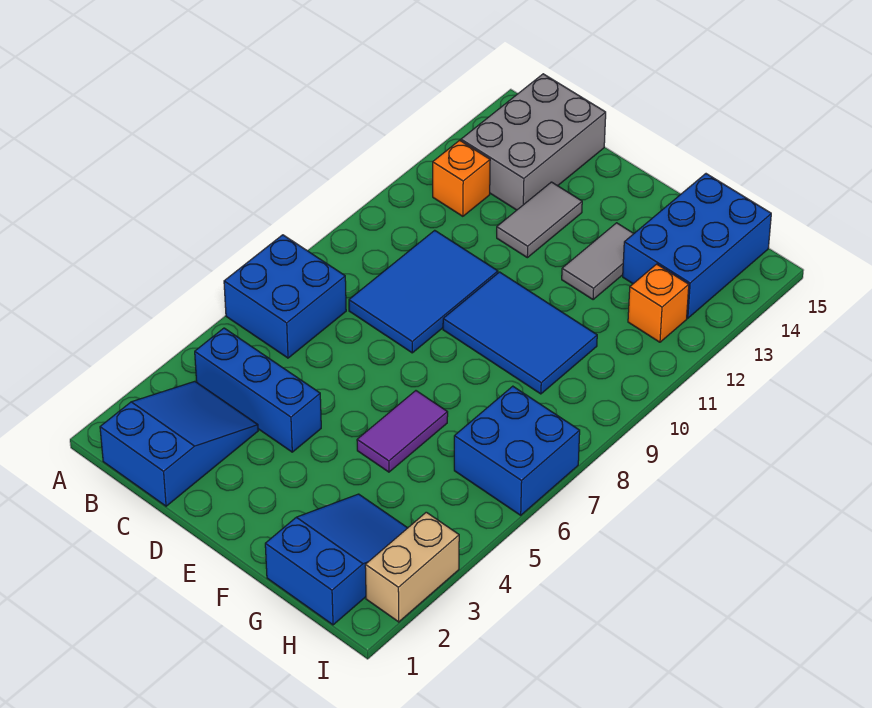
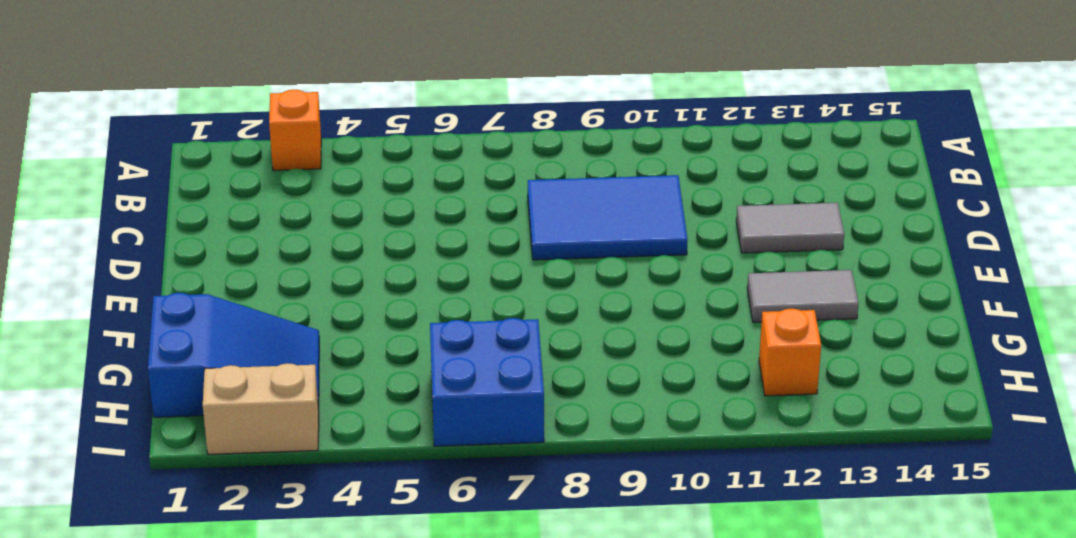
orange brick A3 level 1 -> orange brick B12 level 1
none -> blue brick A6:B7 level 1
none -> blue slope B1:C3 level 1 top 1
none -> blue brick B4:D4 level 1

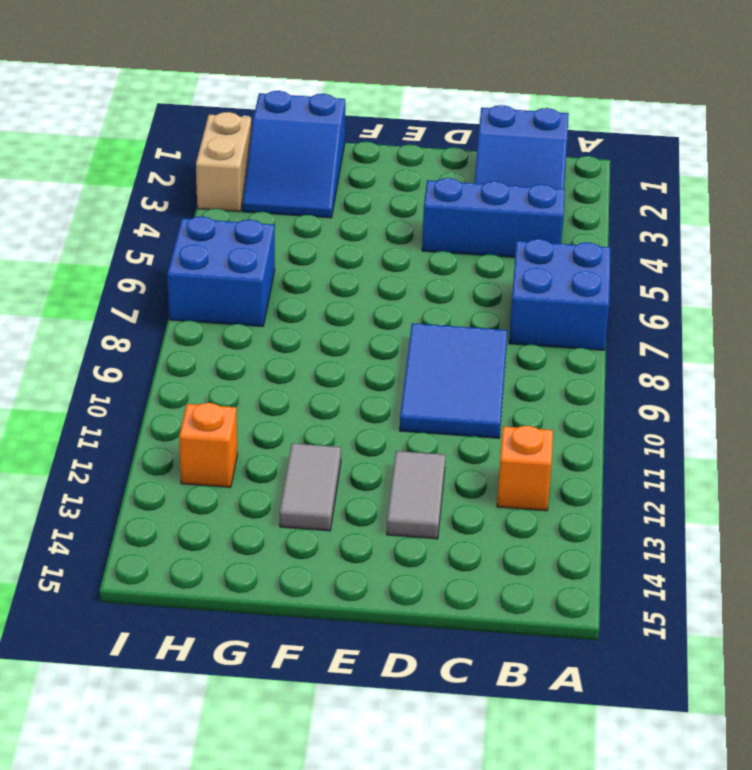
none -> grey brick B13:C15 level 1
none -> blue tile E9:G10 level 1
none -> purple tile F5:F6 level 1

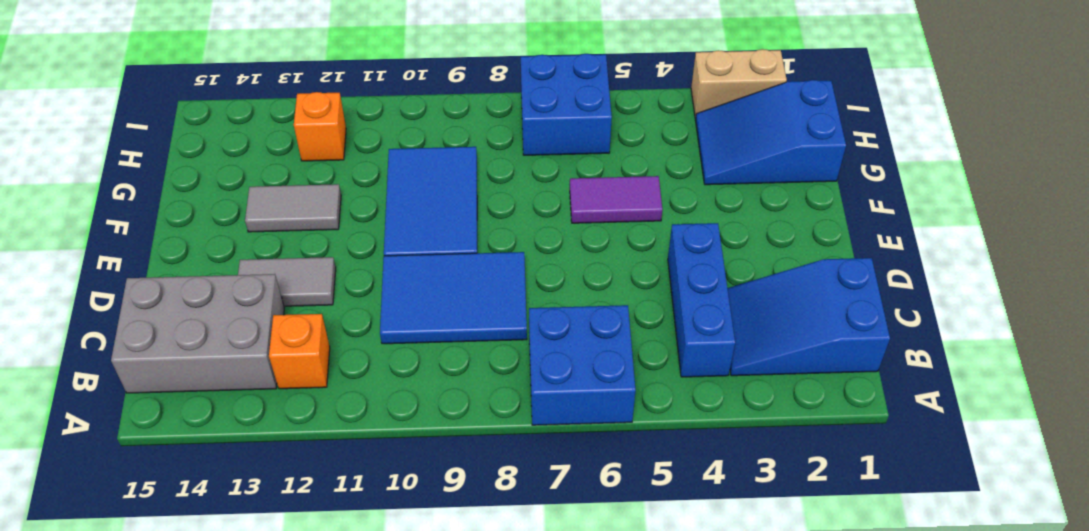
none -> blue brick G13:H15 level 1

